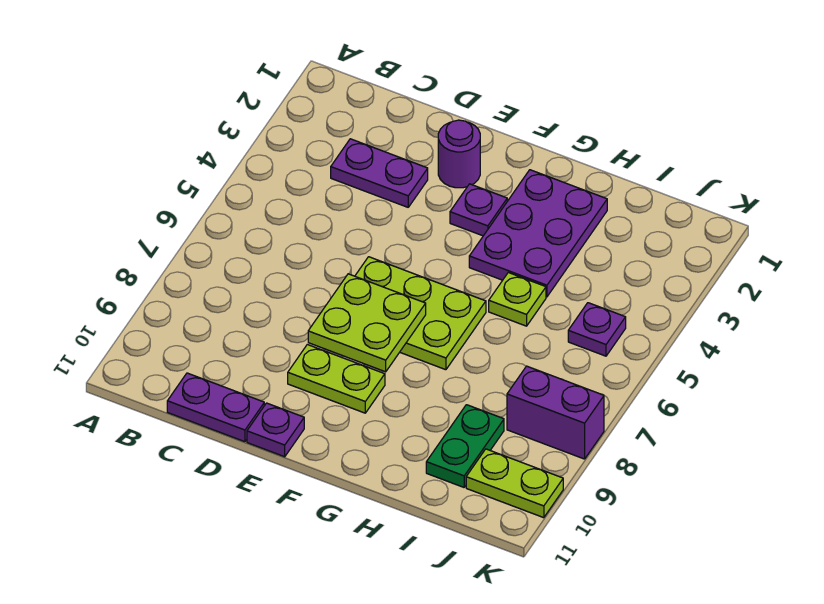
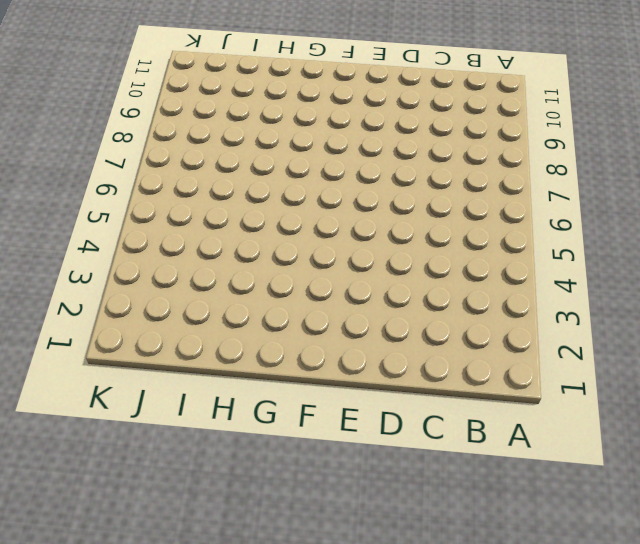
none -> purple plate C3:D3 level 1
none -> purple plate C11:D11 level 1
none -> purple round brick E2 level 1

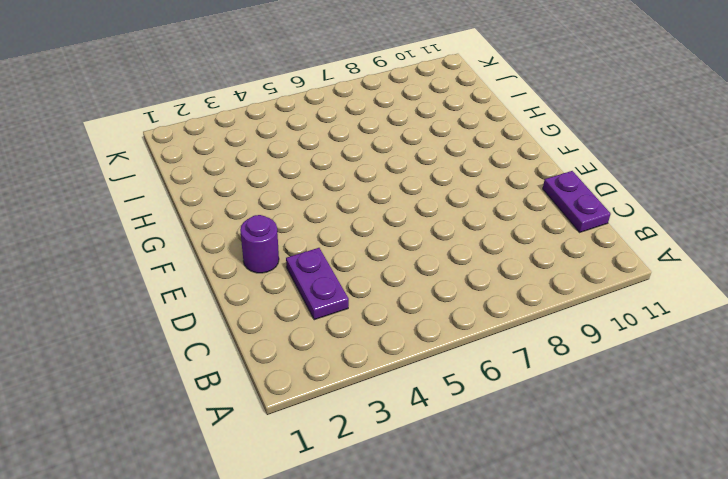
none -> lime plate E6:G7 level 1
none -> lime plate E9:F9 level 1
none -> purple plate E11 level 1

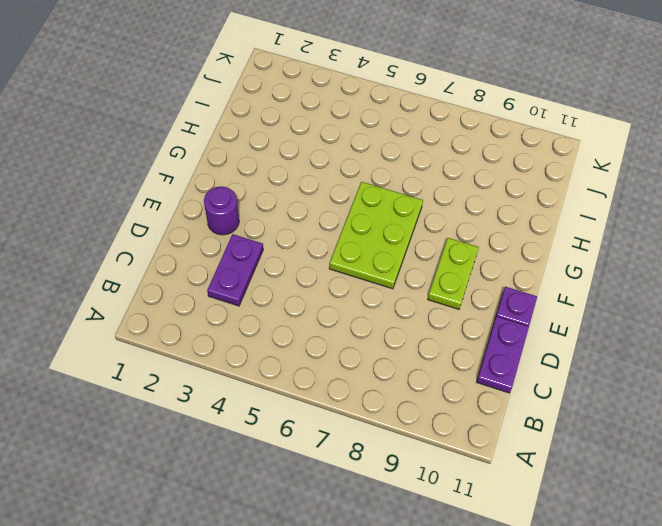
none -> purple plate F3 level 1
none -> purple plate G2:H4 level 1
none -> lime plate H5 level 1

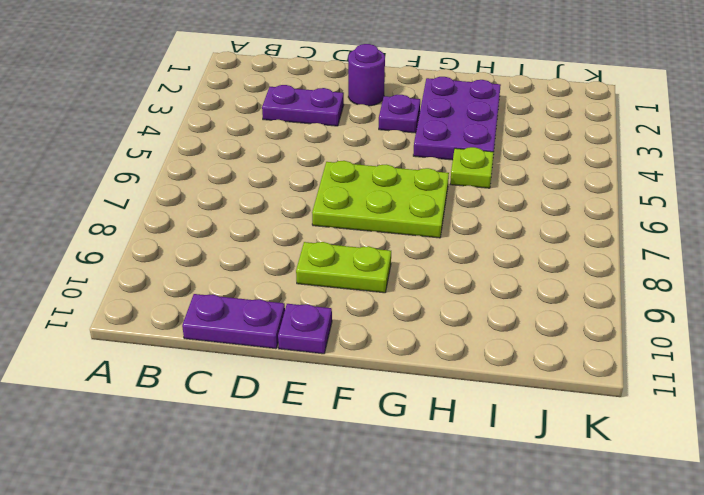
none -> green plate I9:I10 level 1
none -> purple plate J5 level 1
none -> purple brick J8:K8 level 1

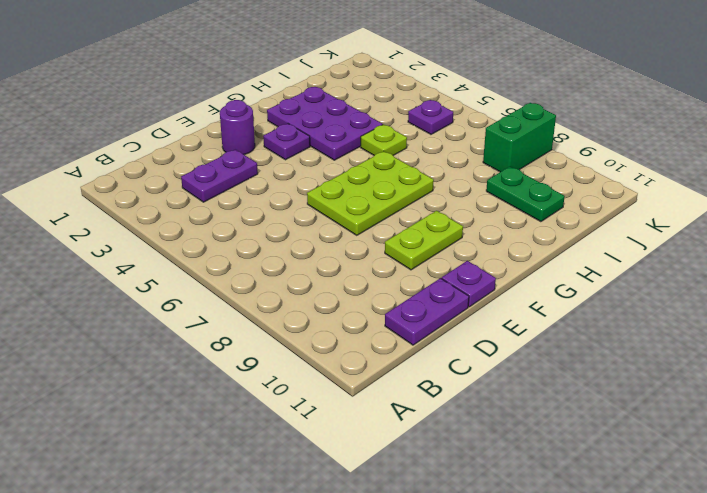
green brick J8:K8 level 1 -> purple brick J8:K8 level 1
none -> lime plate J10:K10 level 1
none -> lime plate E7:F8 level 2

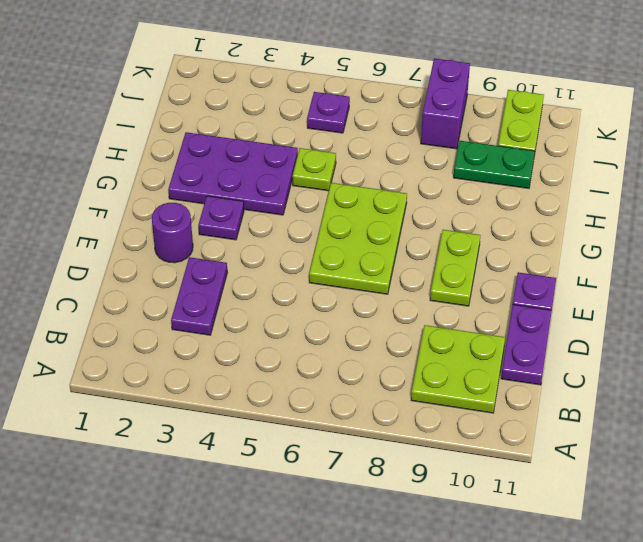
lime plate B9:C10 level 1 -> lime plate E7:F8 level 2

